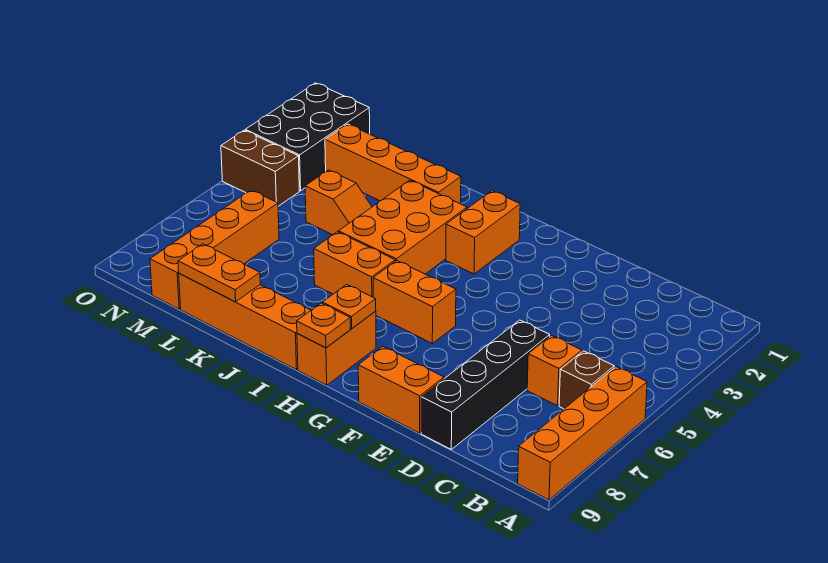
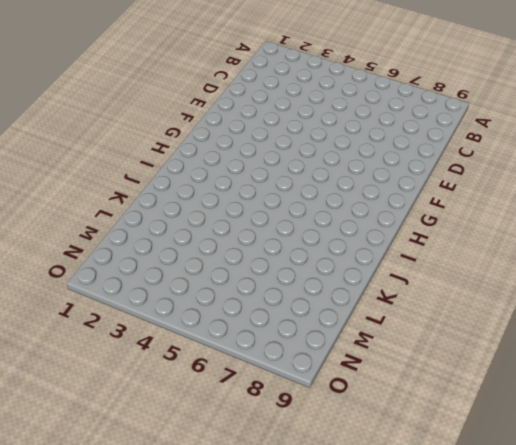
none -> orange brick A6:A9 level 1
none -> brown brick B6 level 1
none -> orange brick C6 level 1

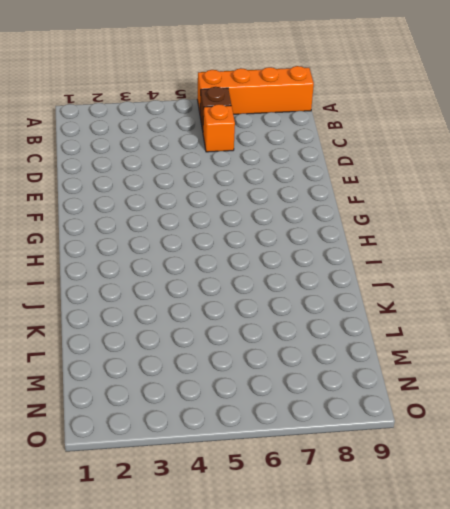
none -> black brick D6:D9 level 1
none -> orange brick E9:F9 level 1
none -> orange brick G6:H6 level 1

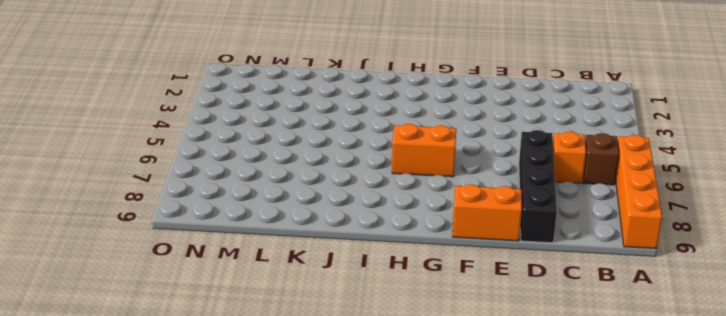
none -> orange brick H2:H3 level 1
none -> orange brick H8:H9 level 1
none -> orange brick I3:J5 level 1

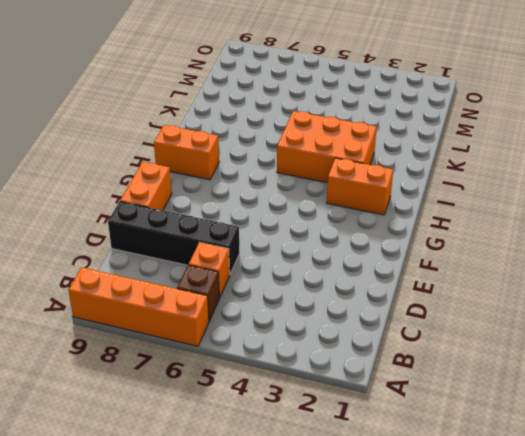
none -> orange brick G6:H6 level 1
none -> orange brick I6:J6 level 1
none -> orange brick I9:L9 level 1

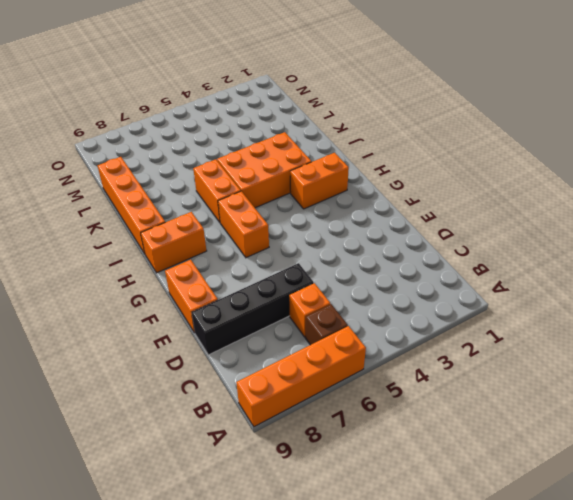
none -> orange brick J2:M2 level 1
none -> orange slope K4:L4 level 1 top L
none -> orange brick M6:M9 level 1

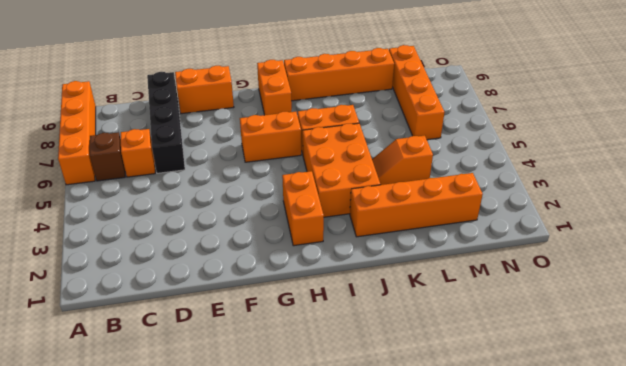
none -> black brick N1:O3 level 1
none -> brown brick N4:O4 level 1
none -> orange plate H8 level 2

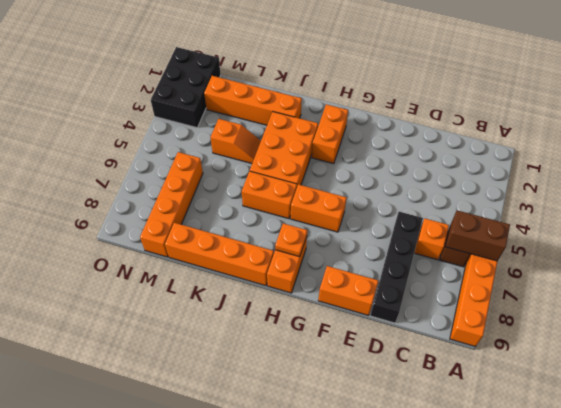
brown brick A6:B6 level 2 -> brown brick N4:O4 level 1
none -> orange plate H9 level 2
none -> orange plate K9:L9 level 2

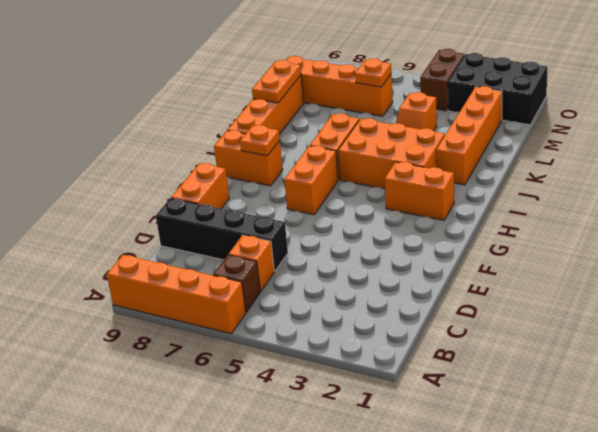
orange plate M6 level 2 -> orange plate H9 level 2

